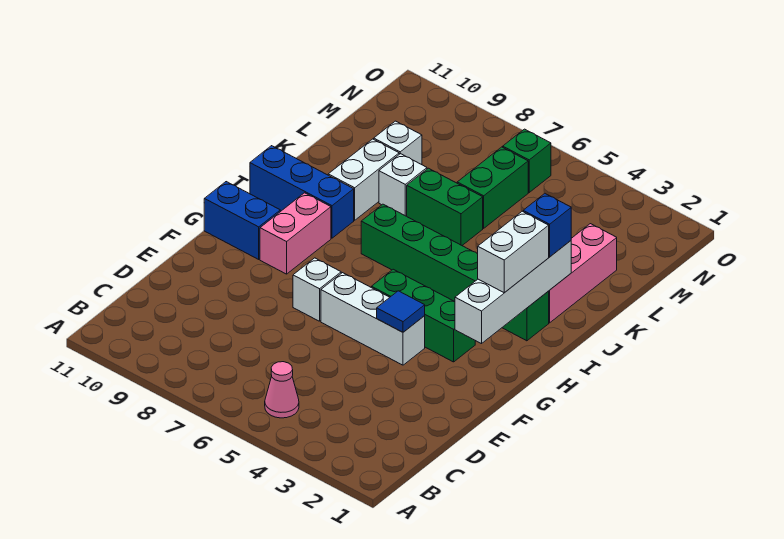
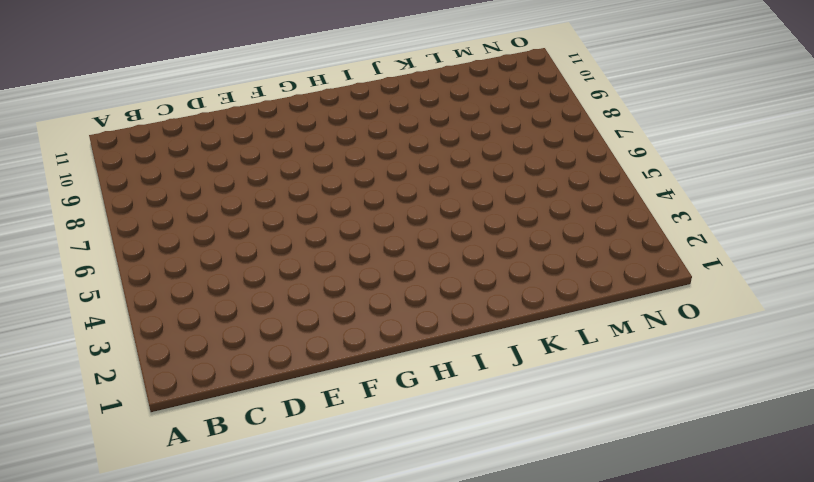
none -> pink cone B5 level 1
none -> white brick F4:F6 level 1
none -> white brick F7 level 1

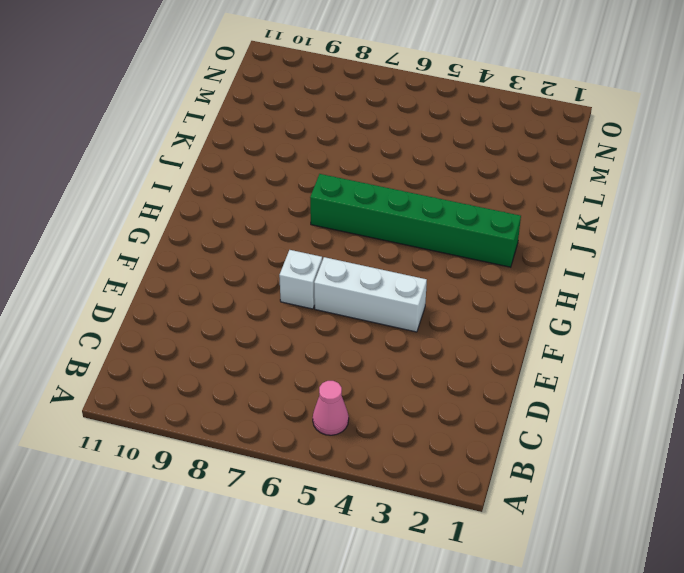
none -> green brick G3:G5 level 1
none -> pink brick G9:H9 level 1
none -> blue brick G10:G11 level 1

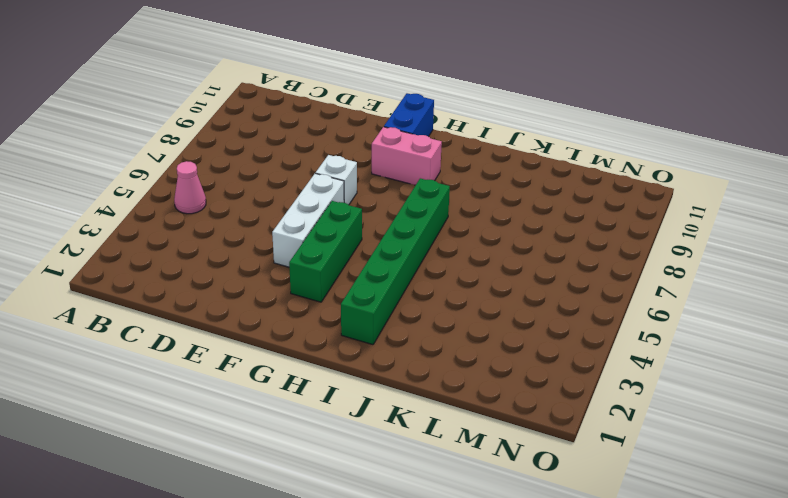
none -> blue brick I9:I11 level 1
none -> pink brick J2:L2 level 1
none -> white brick J9:K9 level 1

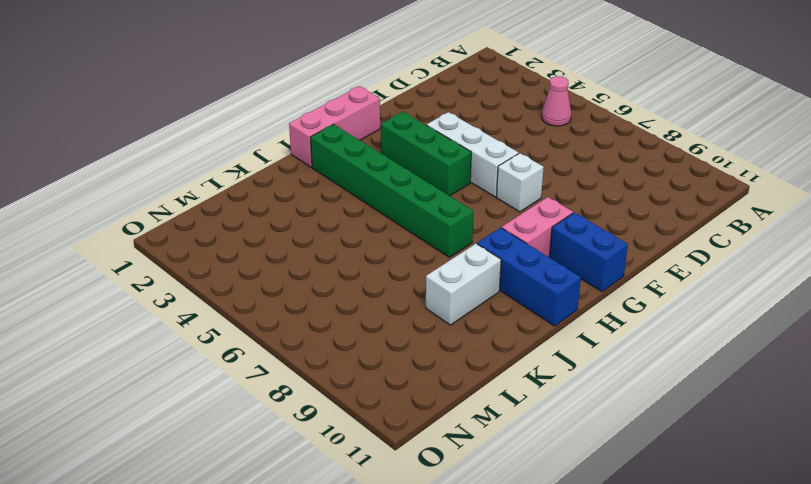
pink brick G1:I1 level 1 -> pink brick J2:L2 level 1
none -> green brick K6:K7 level 1
none -> white brick K8 level 1
none -> green brick L6:M6 level 1

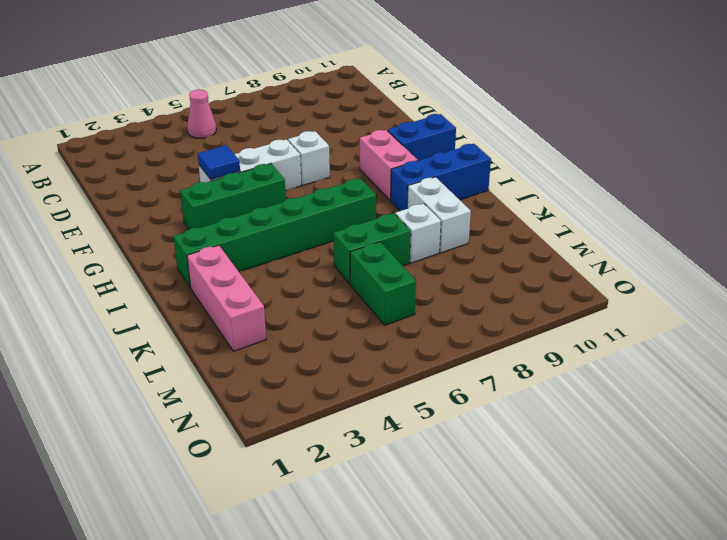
none -> white brick L9 level 1
none -> green brick N6 level 1
none -> white brick G2:J2 level 2

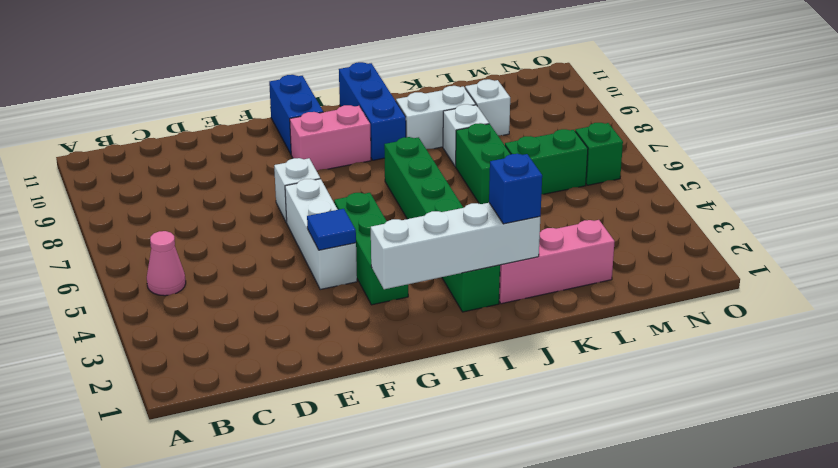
none -> white brick H2:I2 level 3

